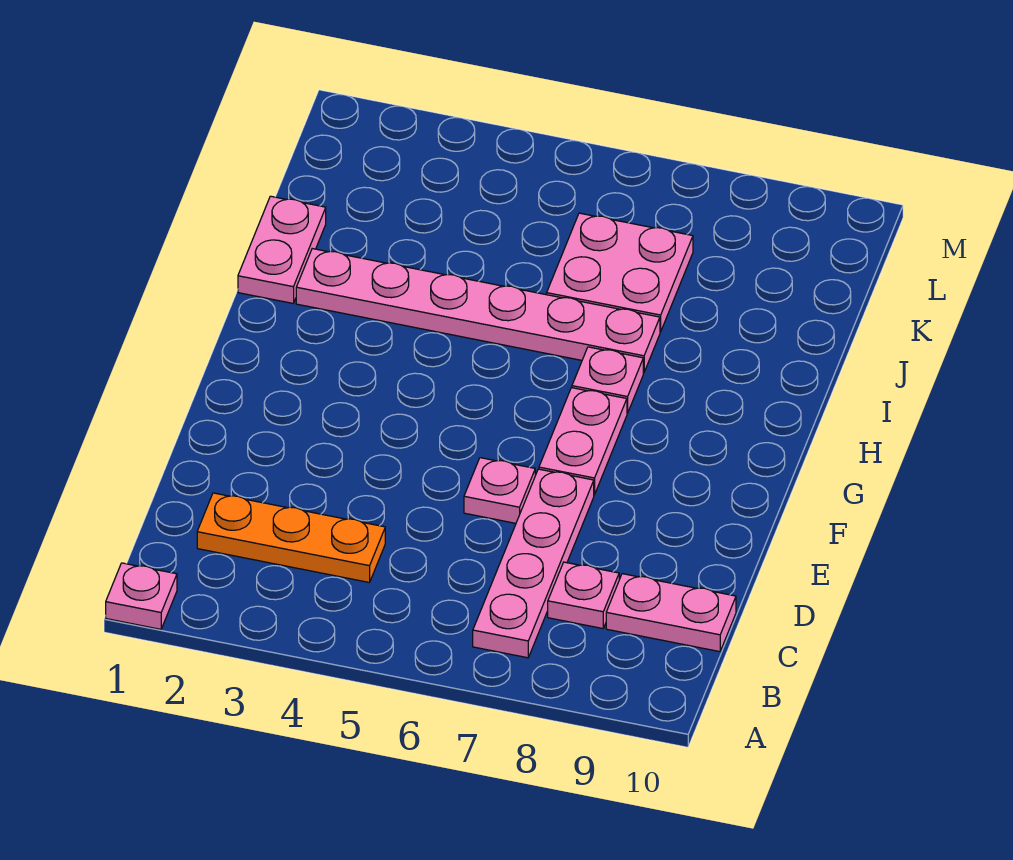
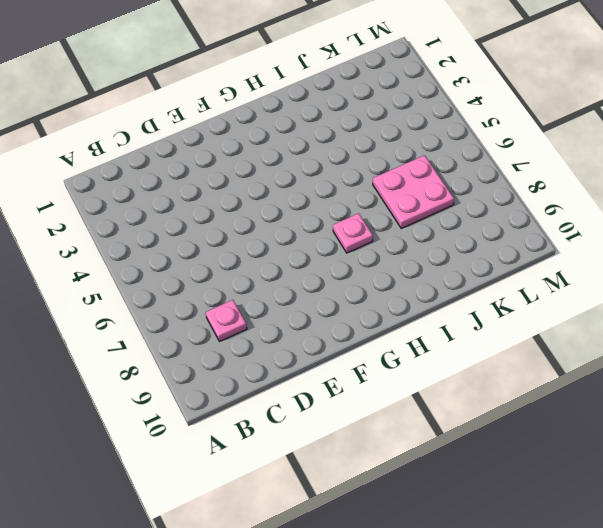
none -> pink plate A1 level 1
none -> pink plate B7:E7 level 1

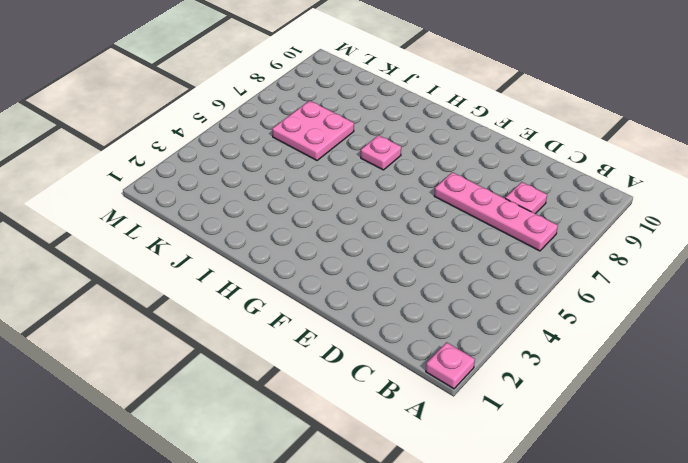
none -> orange plate C2:C4 level 1
none -> pink plate C9:C10 level 1

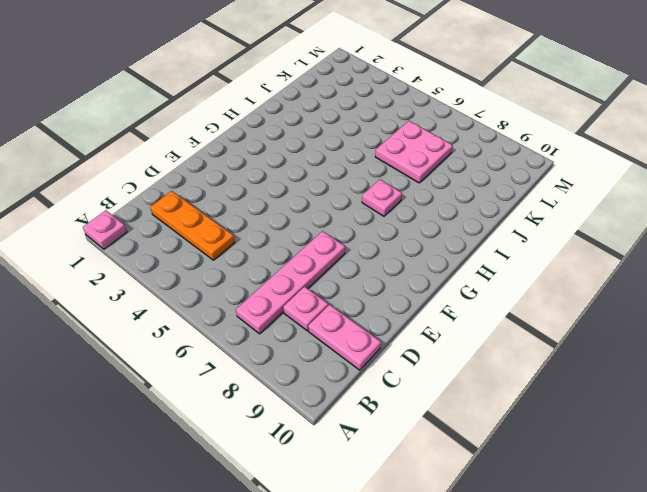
none -> pink plate E6 level 1
none -> pink plate F7:G7 level 1

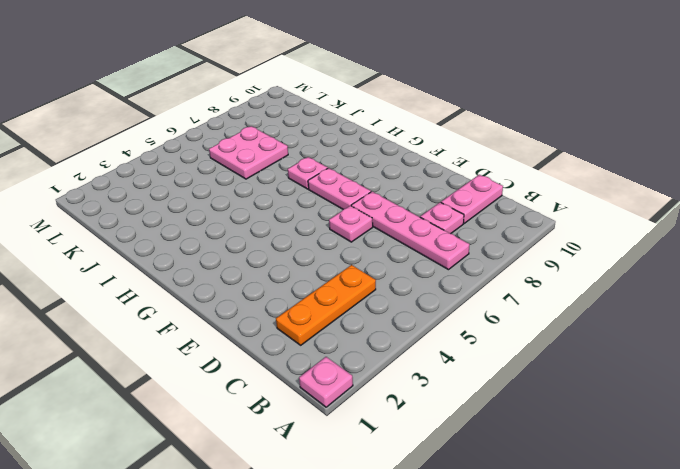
none -> pink plate I1:J1 level 1
none -> pink plate I2:I7 level 1

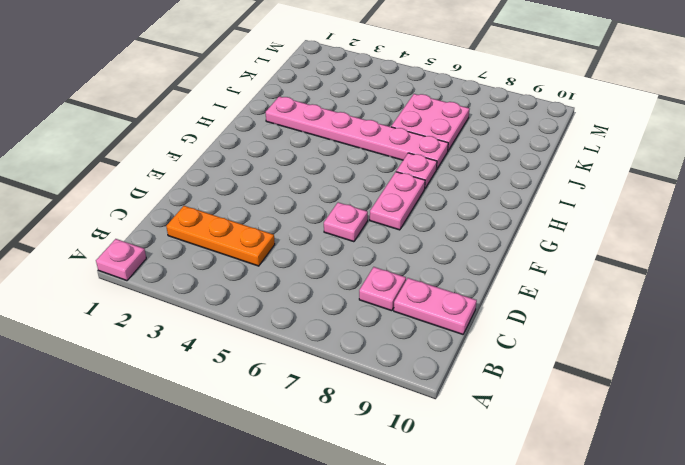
none -> pink plate B7:E7 level 1
none -> pink plate I1:J1 level 1

